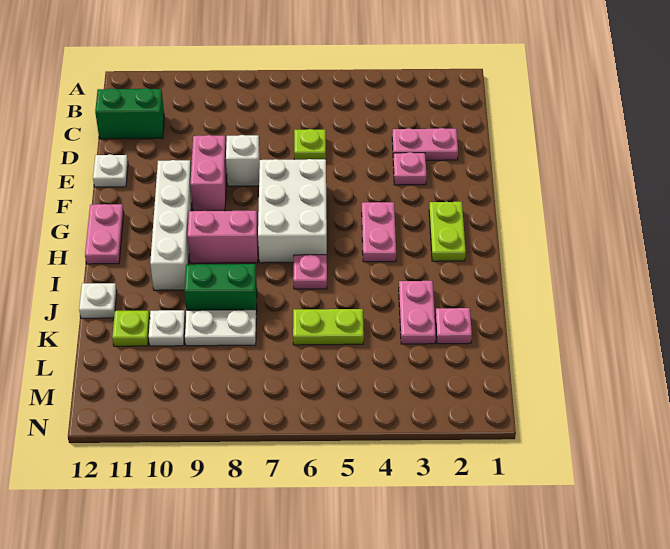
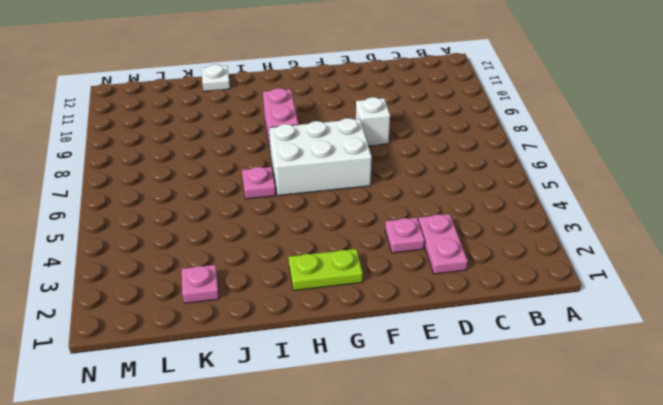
none -> green brick C11:C12 level 1
none -> lime plate D6 level 1
none -> pink brick E9:F9 level 1

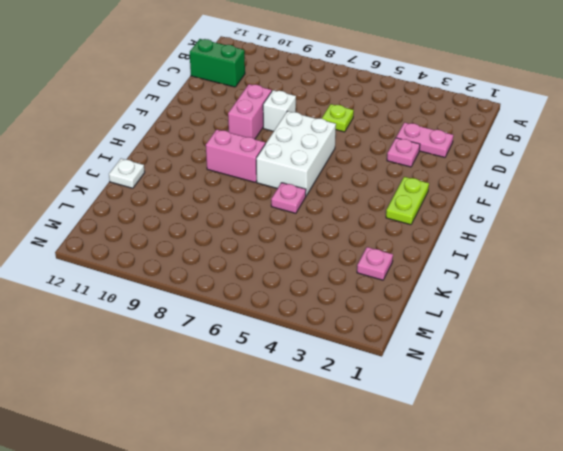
none -> white plate E12 level 1
none -> white brick F10:I10 level 1
none -> pink plate G4:H4 level 1

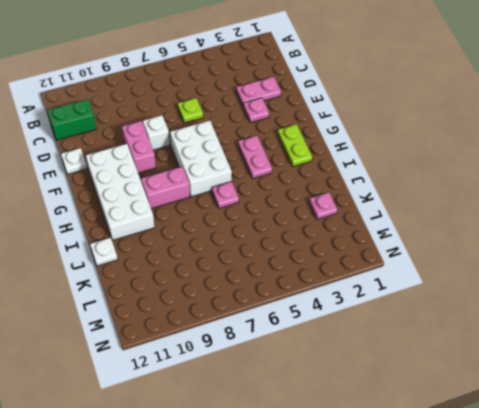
white brick F10:I11 level 1 -> white brick F10:I10 level 1
none -> pink plate G12:H12 level 1
none -> pink plate J3:K3 level 1
none -> green brick J8:J9 level 1

